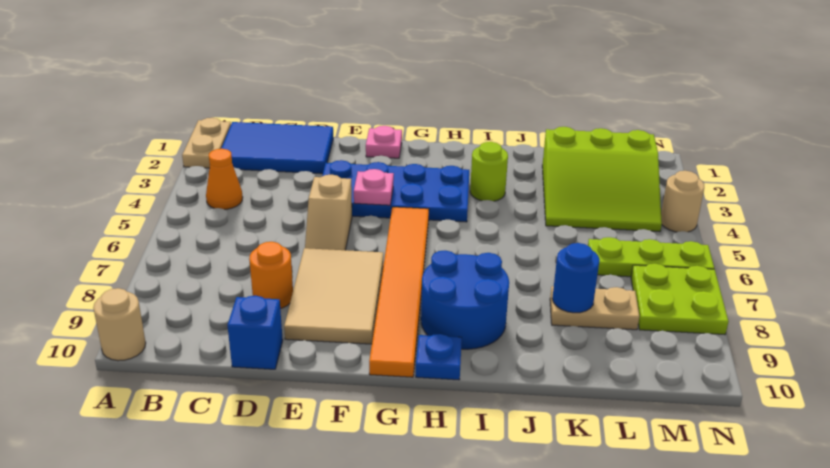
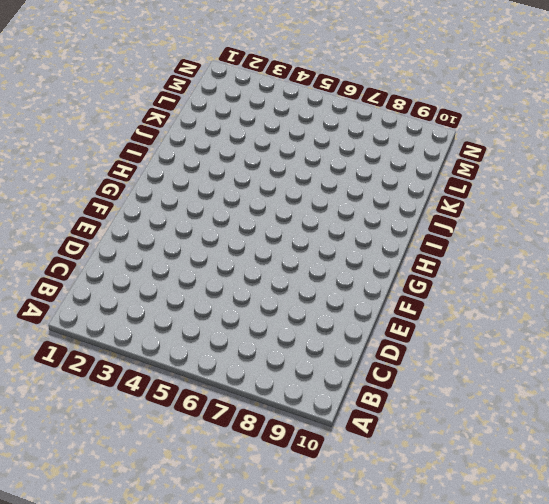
none -> tan plate A1:A2 level 1
none -> tan round brick A10 level 1
none -> blue tile B1:D2 level 1

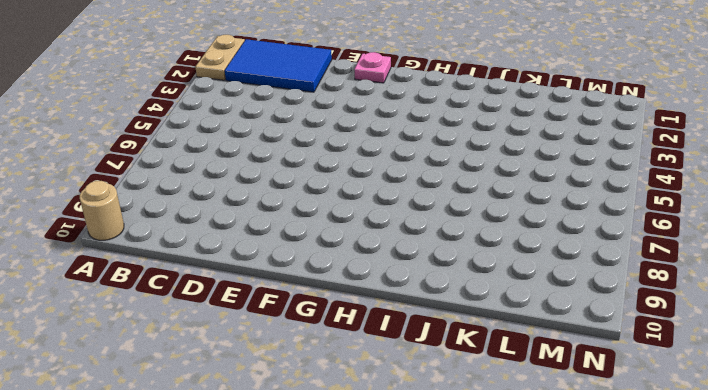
none -> orange cone B4 level 1
none -> orange round brick D8 level 1
none -> blue brick D10 level 1

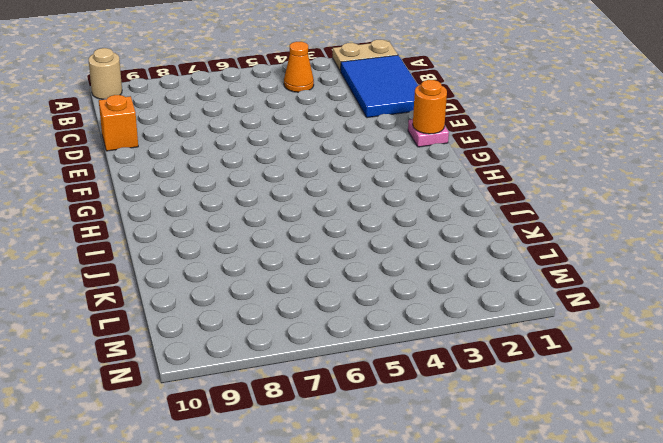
orange brick D10 level 1 -> blue brick D10 level 1
orange round brick F1 level 2 -> orange round brick D8 level 1
none -> blue plate E3:H4 level 1
none -> tan slope E5:E6 level 1 top 5
none -> tan tile E7:F9 level 1

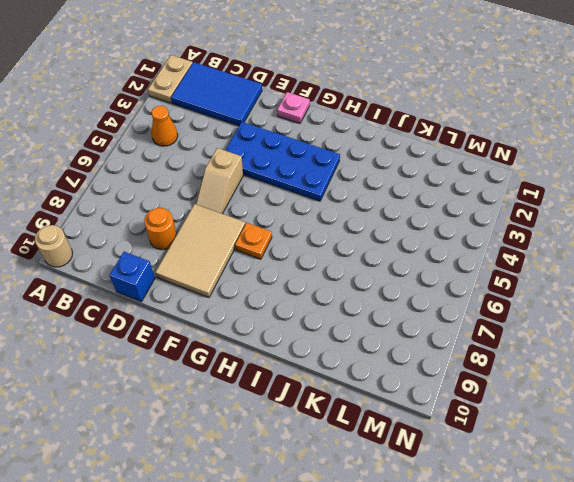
orange plate G7 level 1 -> orange tile G5:G10 level 1
none -> blue round brick H8:I9 level 1
none -> blue plate H10 level 1
none -> lime round brick I3 level 1

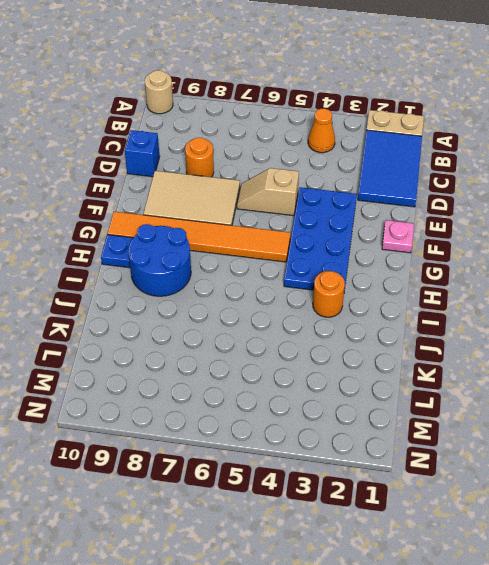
orange round brick I3 level 1 -> lime round brick I3 level 1
none -> lime slope K2:M4 level 1 top 2
none -> tan plate K8:L8 level 1
none -> lime plate L6:N6 level 1

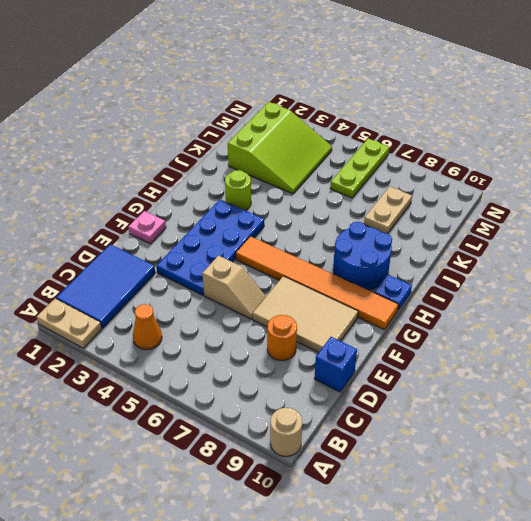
none -> lime plate M7:N8 level 1
none -> tan round brick N4 level 1
none -> pink plate F4 level 2

